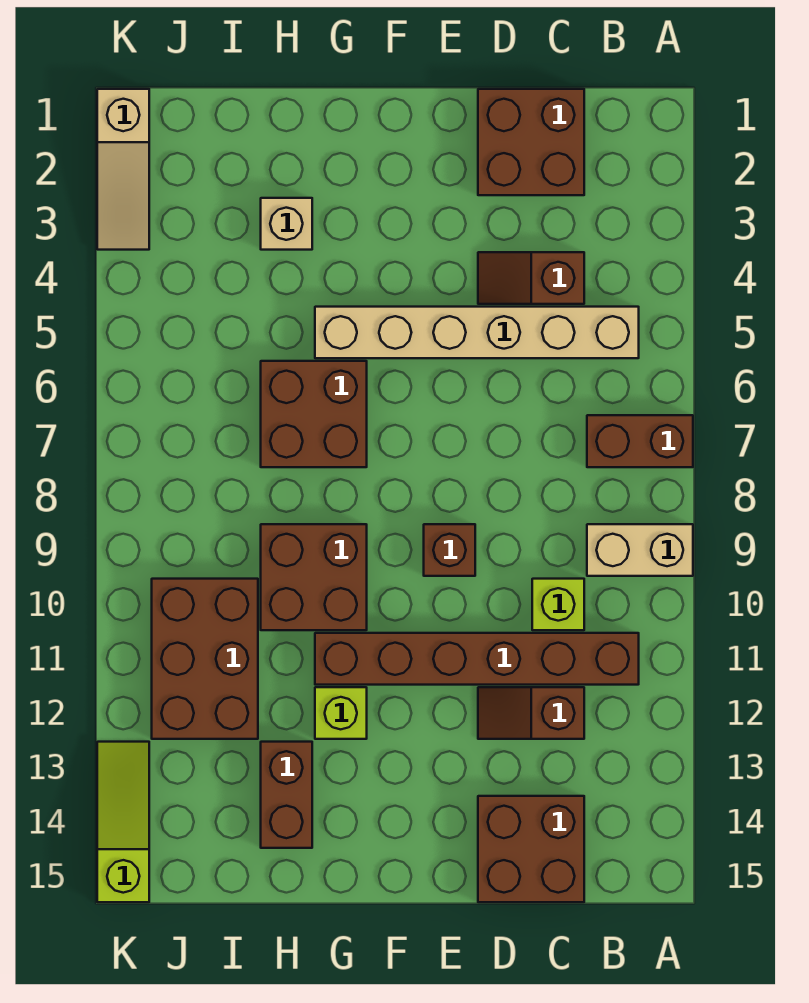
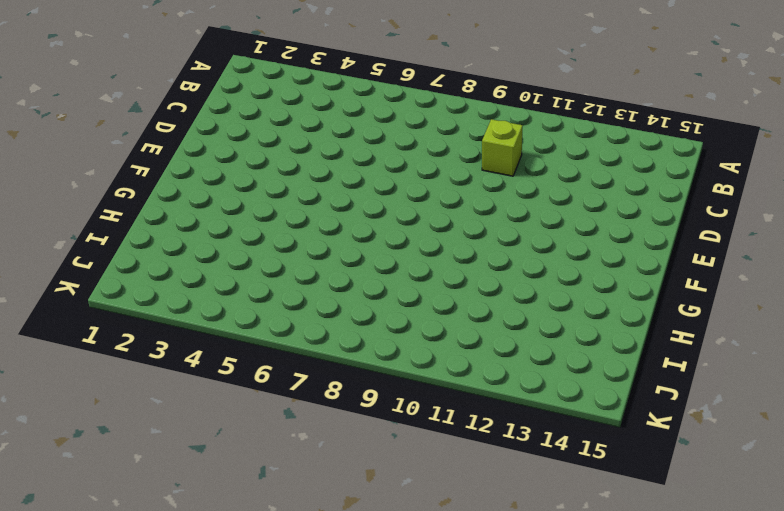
none -> brown brick A7:B7 level 1
none -> tan brick A9:B9 level 1
none -> tan brick B5:G5 level 1

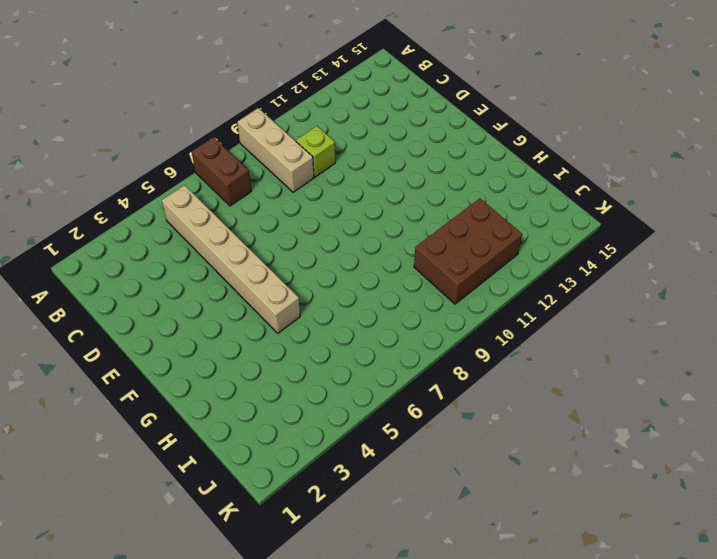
tan brick A9:C9 level 1 -> tan brick A9:B9 level 1
none -> brown brick B11:G11 level 1
none -> brown brick C1:D2 level 1
none -> brown slope C4:D4 level 1 top C

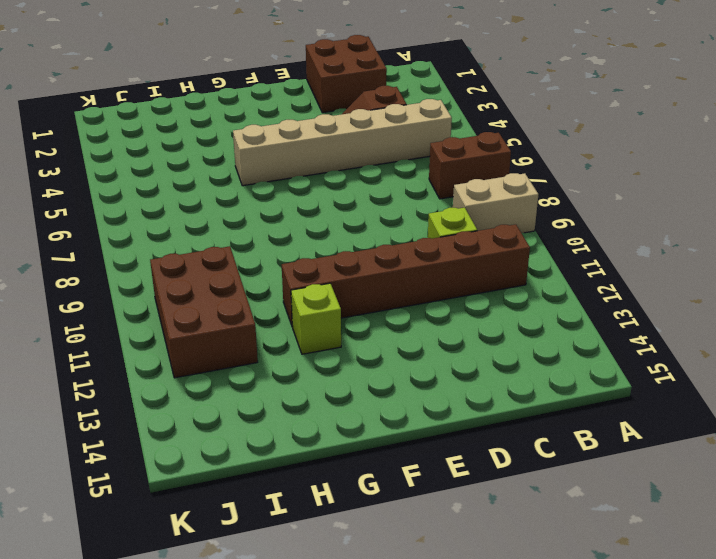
none -> brown slope C12:D12 level 1 top C
none -> brown brick C14:D15 level 1
none -> brown brick E9 level 1

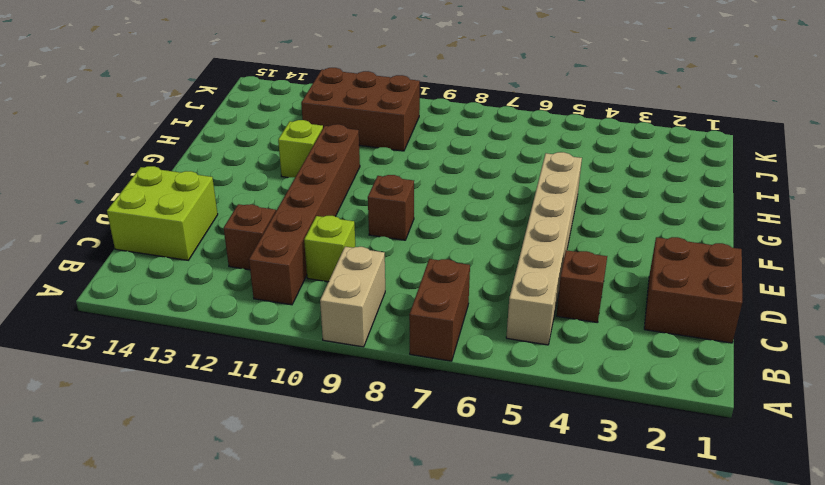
lime brick C14:D15 level 1 -> brown brick C14:D15 level 1
none -> brown brick G6:H7 level 1
none -> brown brick G9:H10 level 1
none -> tan brick H3 level 1

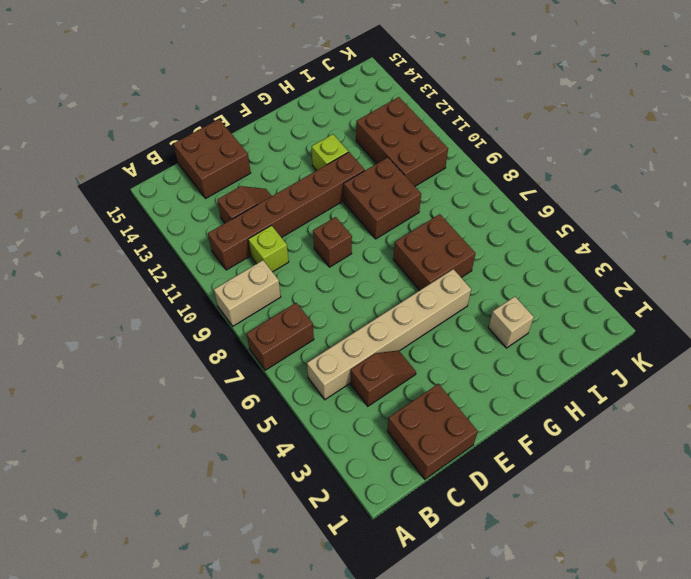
none -> brown brick H13:H14 level 1
none -> tan slope K1:K3 level 1 top 1
none -> lime slope K13:K15 level 1 top 15

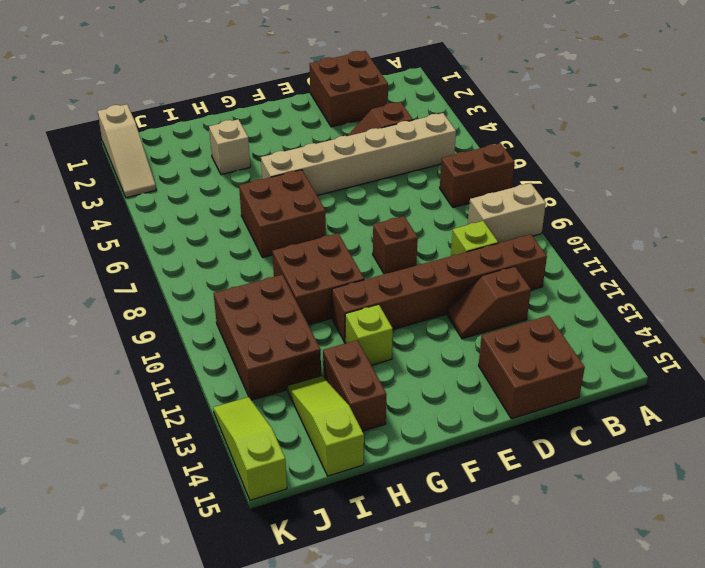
lime slope I13:I15 level 1 top 15 -> none

